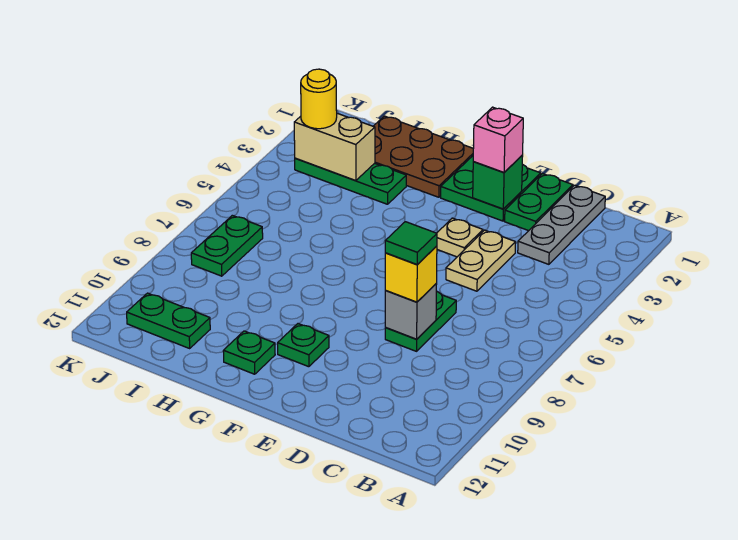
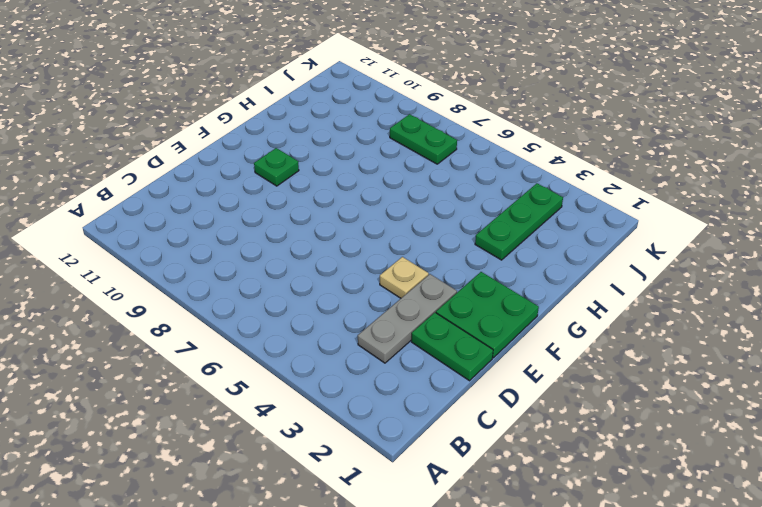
grey plate C3:E3 level 1 -> grey plate C1:C3 level 1
none -> tan plate D4:D5 level 1
none -> green plate D7:D8 level 1
none -> brown plate G1:I2 level 1

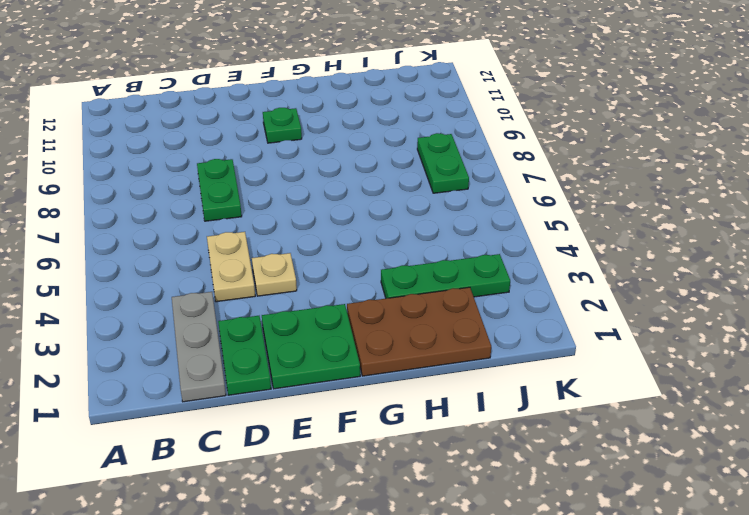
none -> green plate G11 level 1
none -> green plate I11:J11 level 1
none -> grey brick D8 level 2

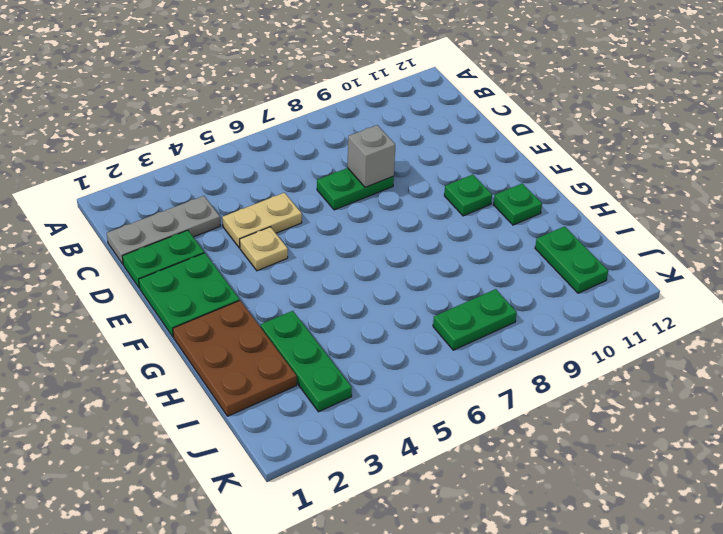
none -> green brick E2 level 2
none -> tan brick I3:J3 level 2
none -> yellow brick D8 level 3

